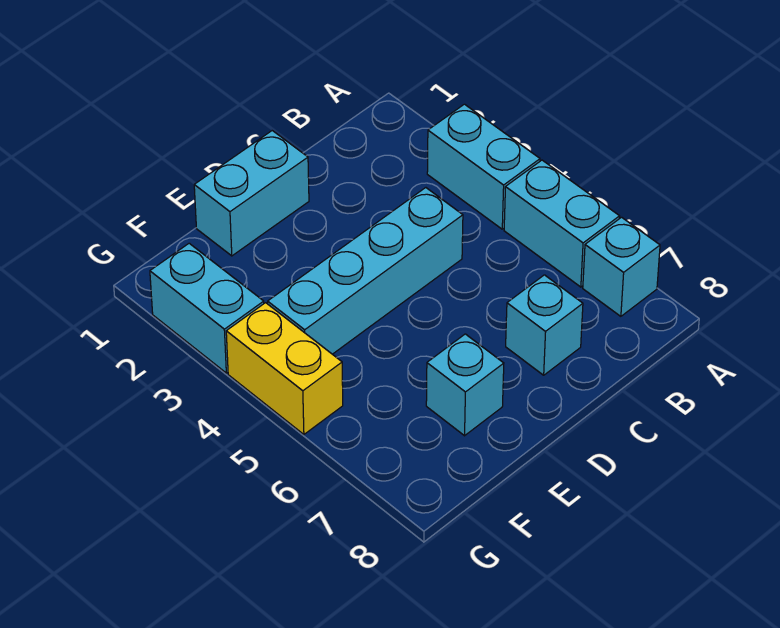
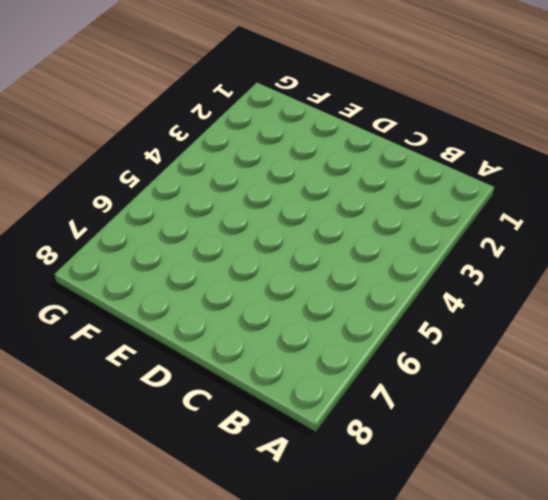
none -> cyan brick A3:A4 level 1
none -> cyan brick A5:A6 level 1

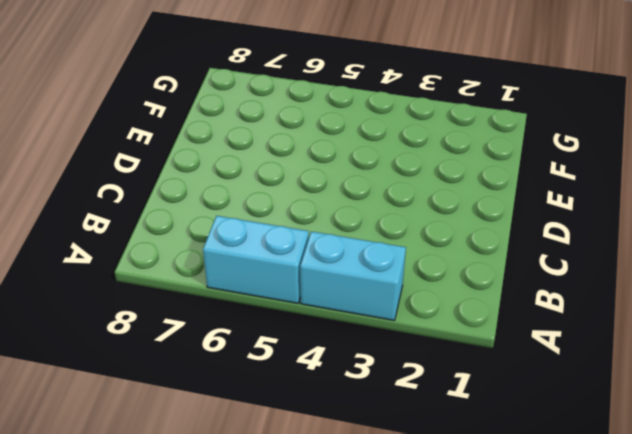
none -> cyan brick A7 level 1
none -> cyan brick C4:F4 level 1

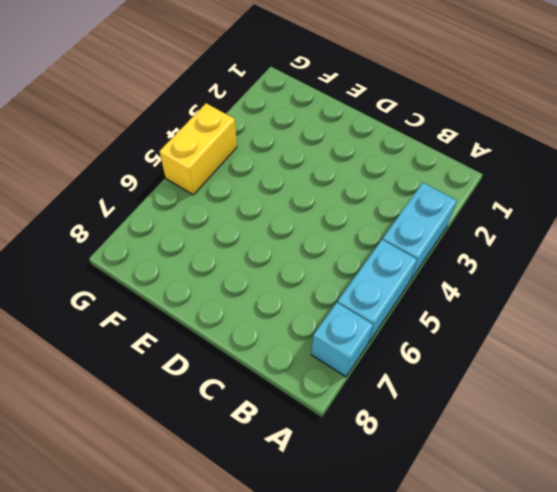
none -> cyan brick C4:F4 level 1
none -> cyan brick C7 level 1

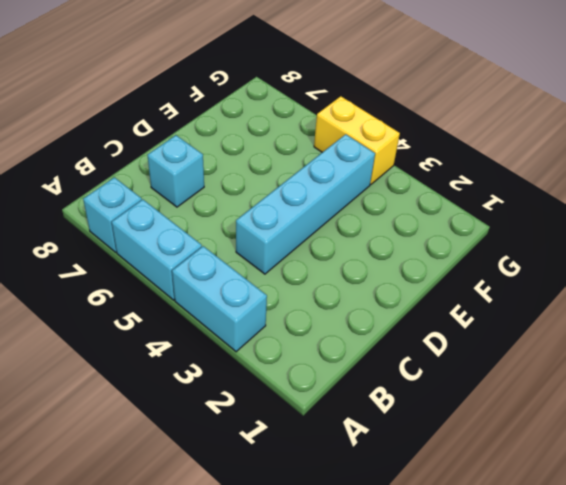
none -> cyan brick D1:E1 level 1
none -> cyan brick E7 level 1

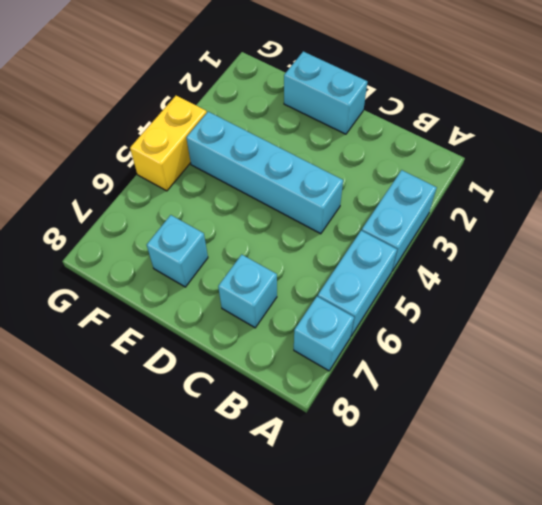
none -> cyan brick G2:G3 level 1

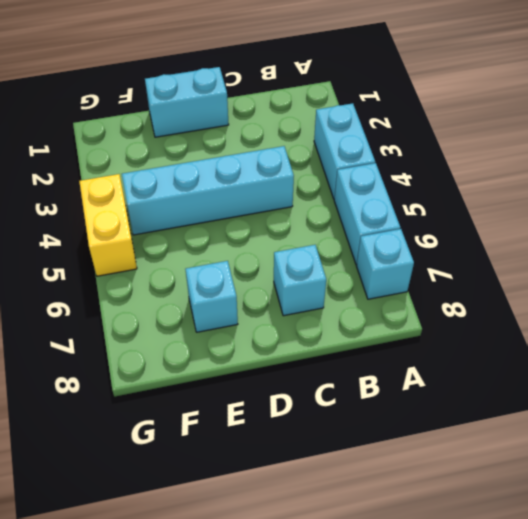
none -> cyan brick G2:G3 level 1

